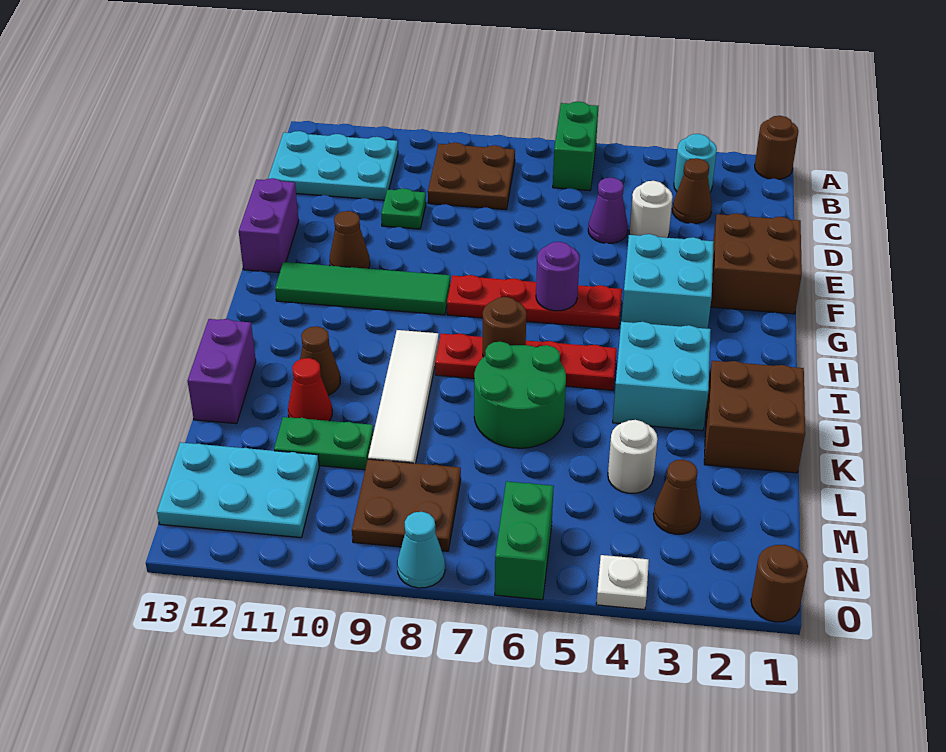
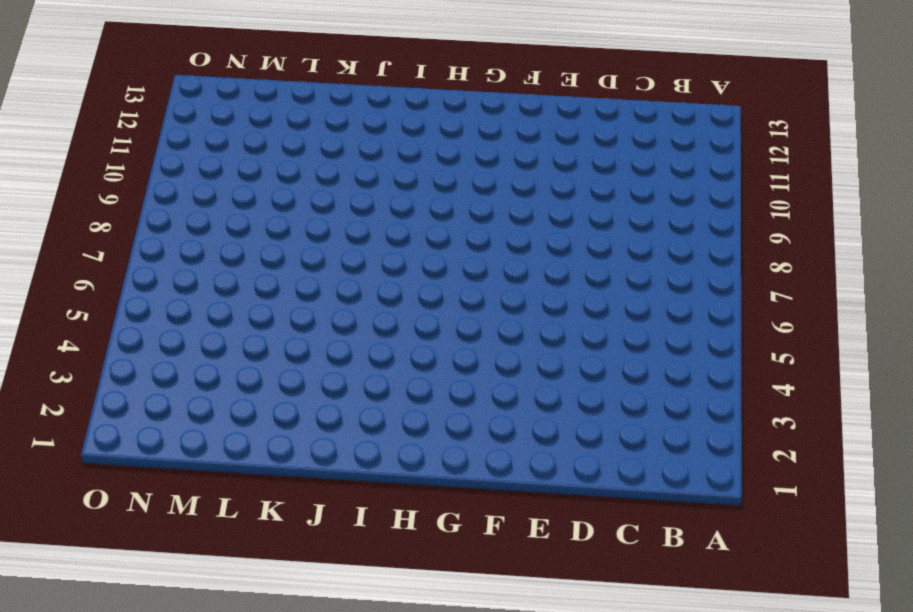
none -> brown round brick A1 level 1
none -> green brick A6:B6 level 1
none -> cyan round brick B3 level 1
none -> brown plate B8:C9 level 1

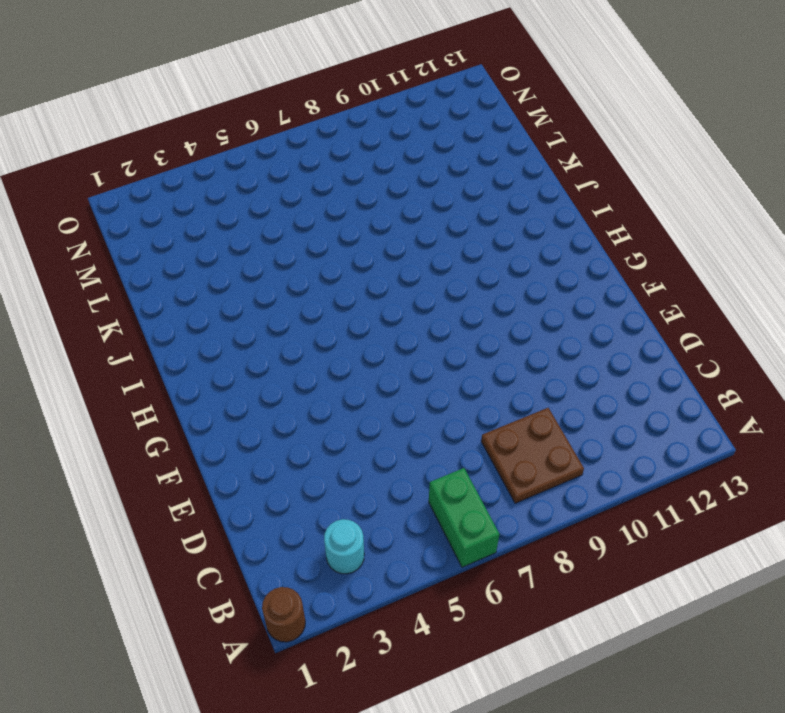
none -> cyan plate B11:C13 level 1
none -> brown cone C3 level 1
none -> white round brick D4 level 1
none -> purple cone D5 level 1

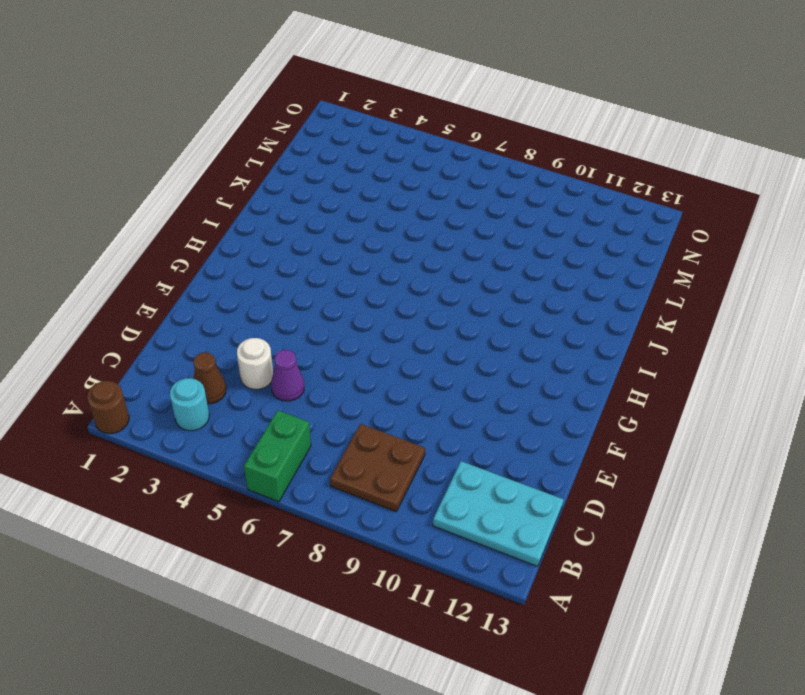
none -> green plate D10 level 1
none -> brown brick E1:F2 level 1
none -> purple brick E13:F13 level 1
none -> cyan brick F3:G4 level 1

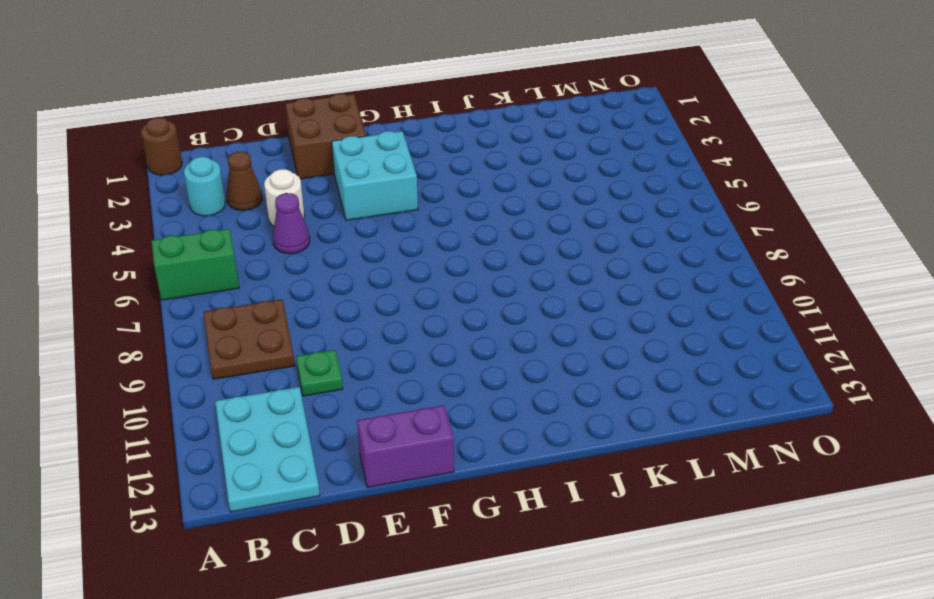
none -> brown cone F11 level 1
none -> red plate G5:G8 level 1
none -> green tile G9:G12 level 1
none -> cyan brick I3:J4 level 1

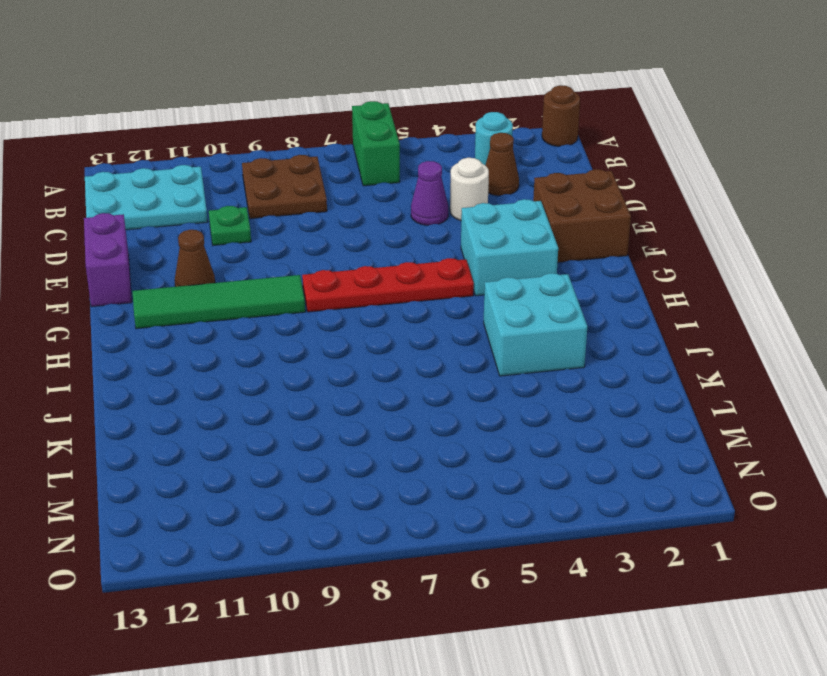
none -> red plate I5:I8 level 1
none -> white tile I9:L9 level 1
none -> brown brick J1:K2 level 1
none -> green round brick J6:K7 level 1

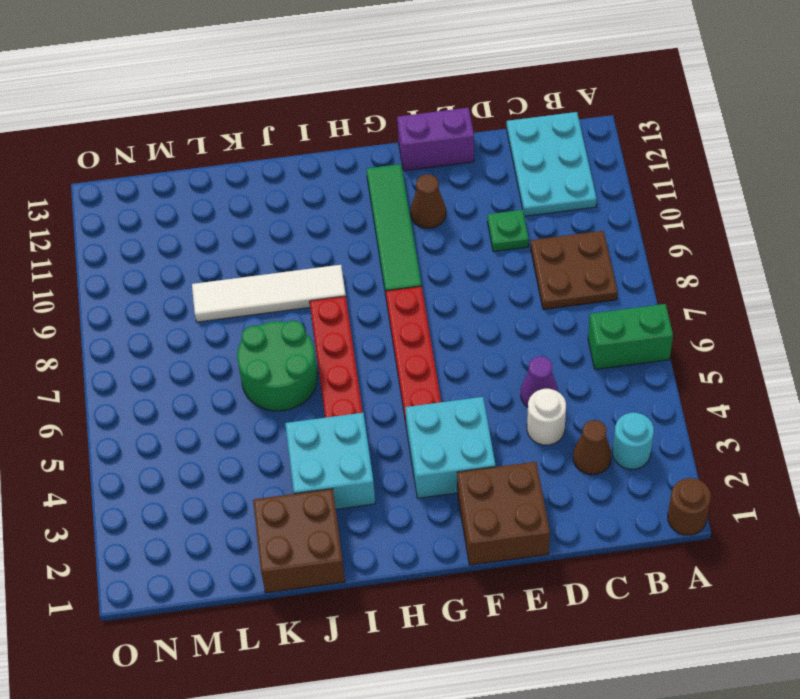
none -> brown cone J11 level 1
none -> purple brick J13:K13 level 1
none -> red cone K11 level 1
none -> white round brick L4 level 1

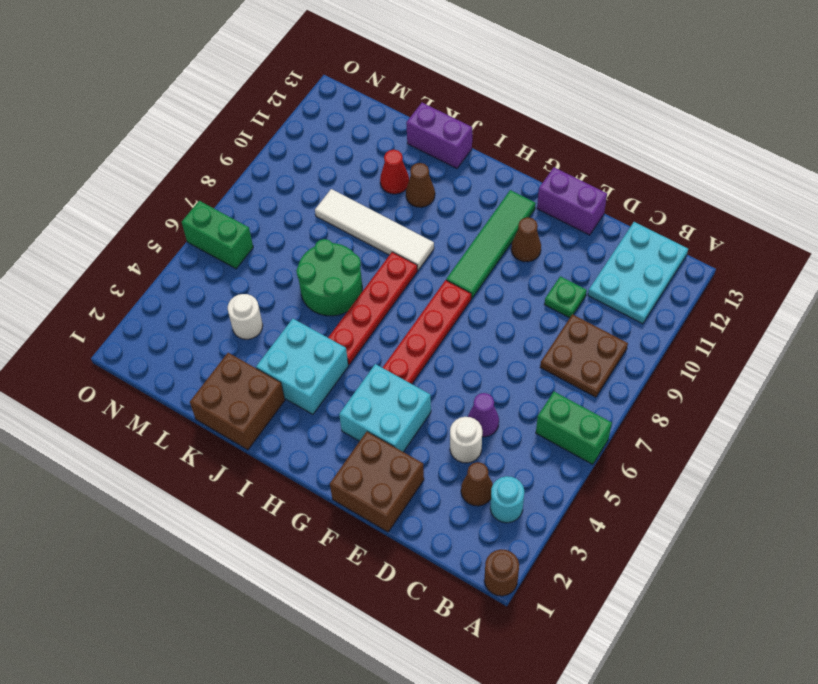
none -> green plate L10:L11 level 1
none -> brown cone M3 level 1
none -> brown plate M8:N9 level 1
none -> cyan plate M11:N13 level 1

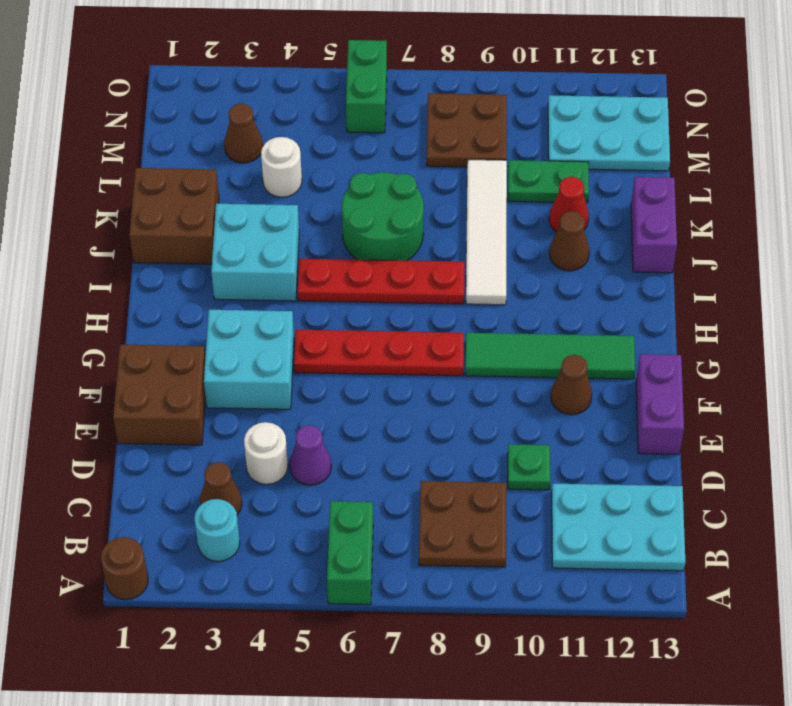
none -> brown round brick O1 level 1
none -> white plate O4 level 1
none -> cyan cone O8 level 1
none -> purple round brick G6 level 2

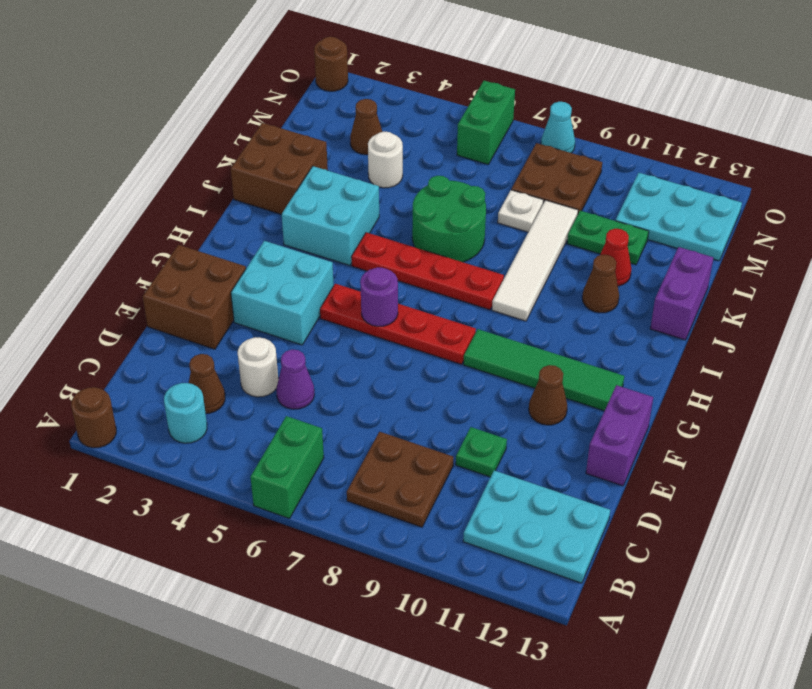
white plate L8 level 1 -> white plate O4 level 1
none -> brown round brick I7 level 2

